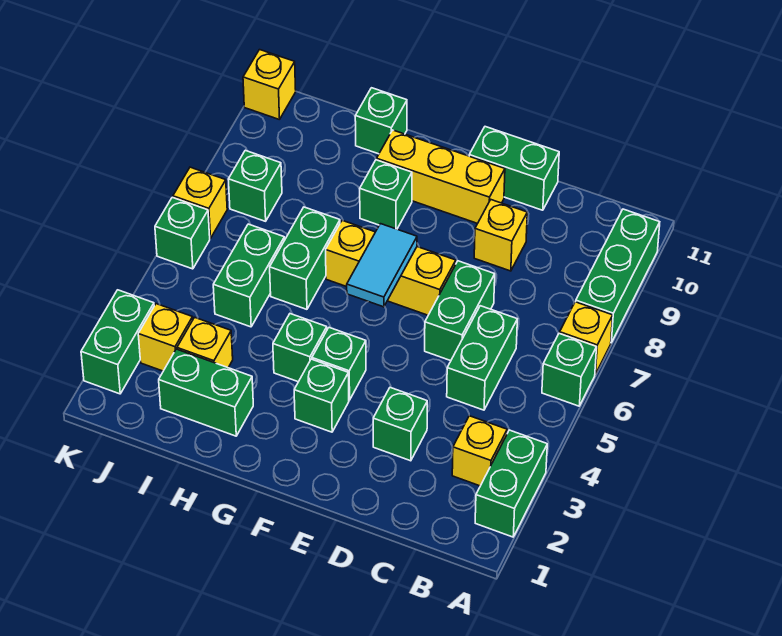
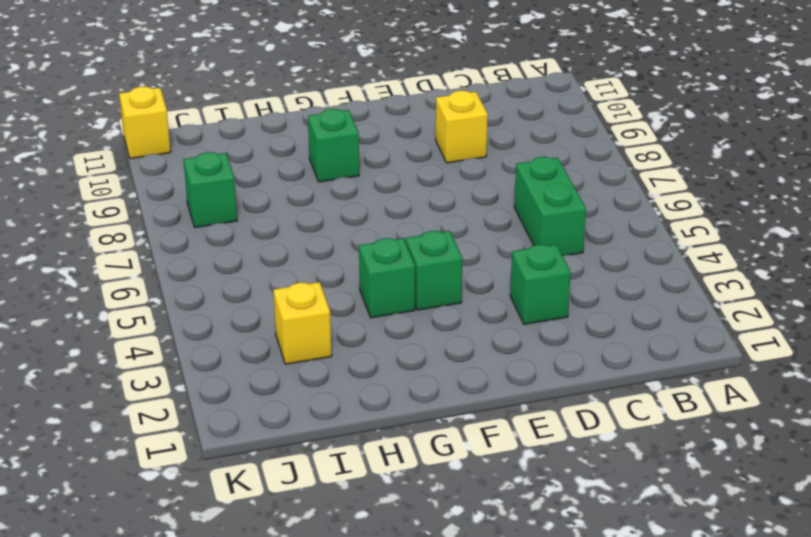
none -> green brick A2:A3 level 1
none -> green brick A6 level 1
none -> yellow brick A7 level 1

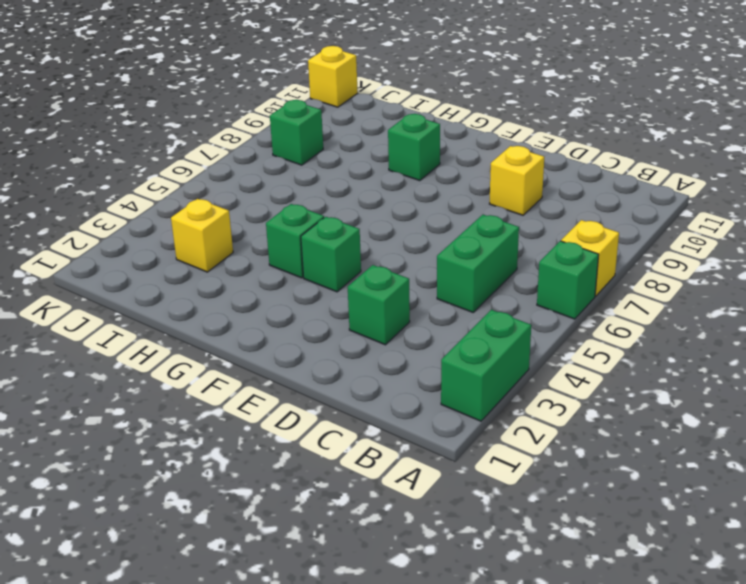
none -> green brick A8:A10 level 1
none -> yellow brick B3 level 1
none -> green brick D6:D7 level 1

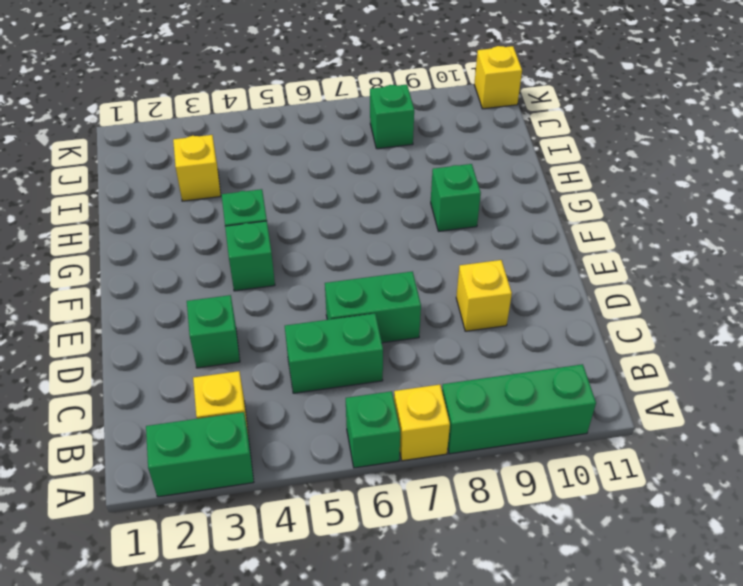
none -> green brick D11:E11 level 1
none -> yellow brick E7:G7 level 1
none -> yellow brick E10:G10 level 1

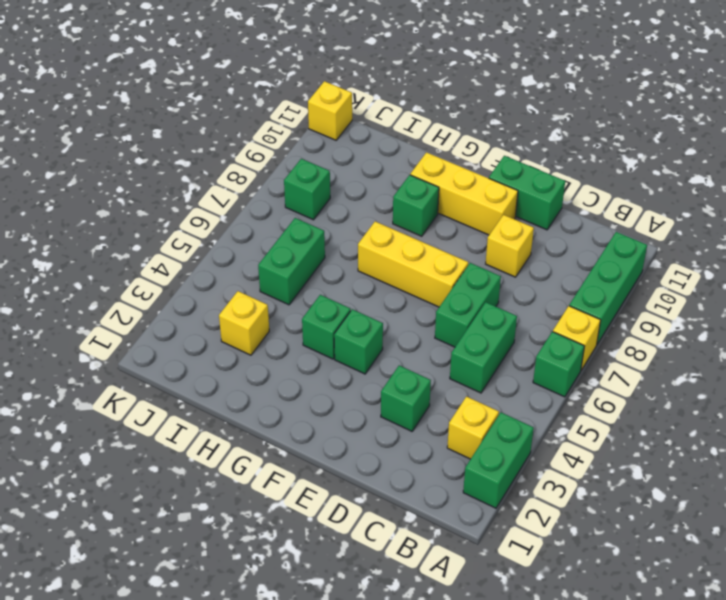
none -> green brick F3 level 1
none -> green brick H2:I2 level 1
none -> green brick H6:H7 level 1

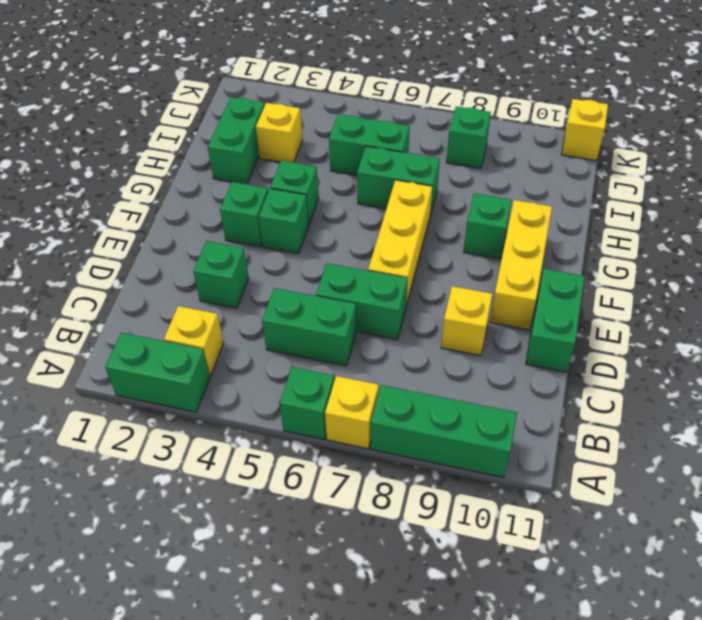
none -> green brick H11 level 1
none -> yellow brick J3 level 1
none -> green brick K2:K3 level 1

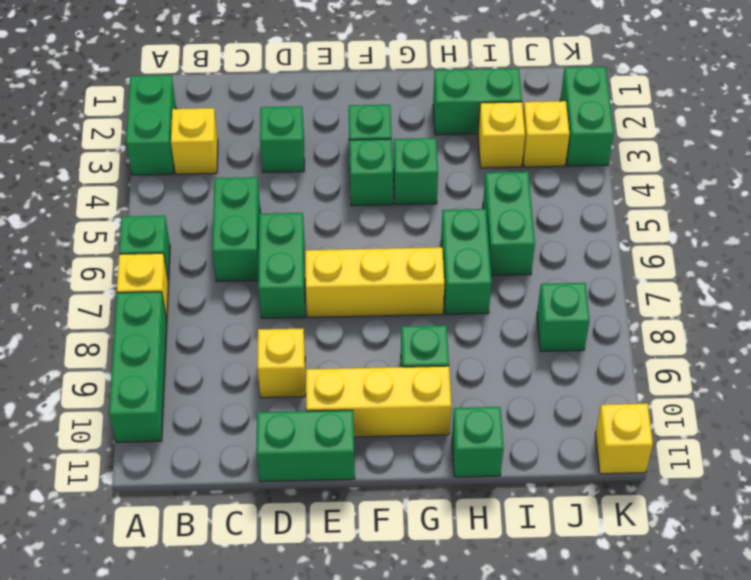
none -> green brick K6 level 1
none -> yellow brick K7 level 1
none -> cyan tile F6:F7 level 2

